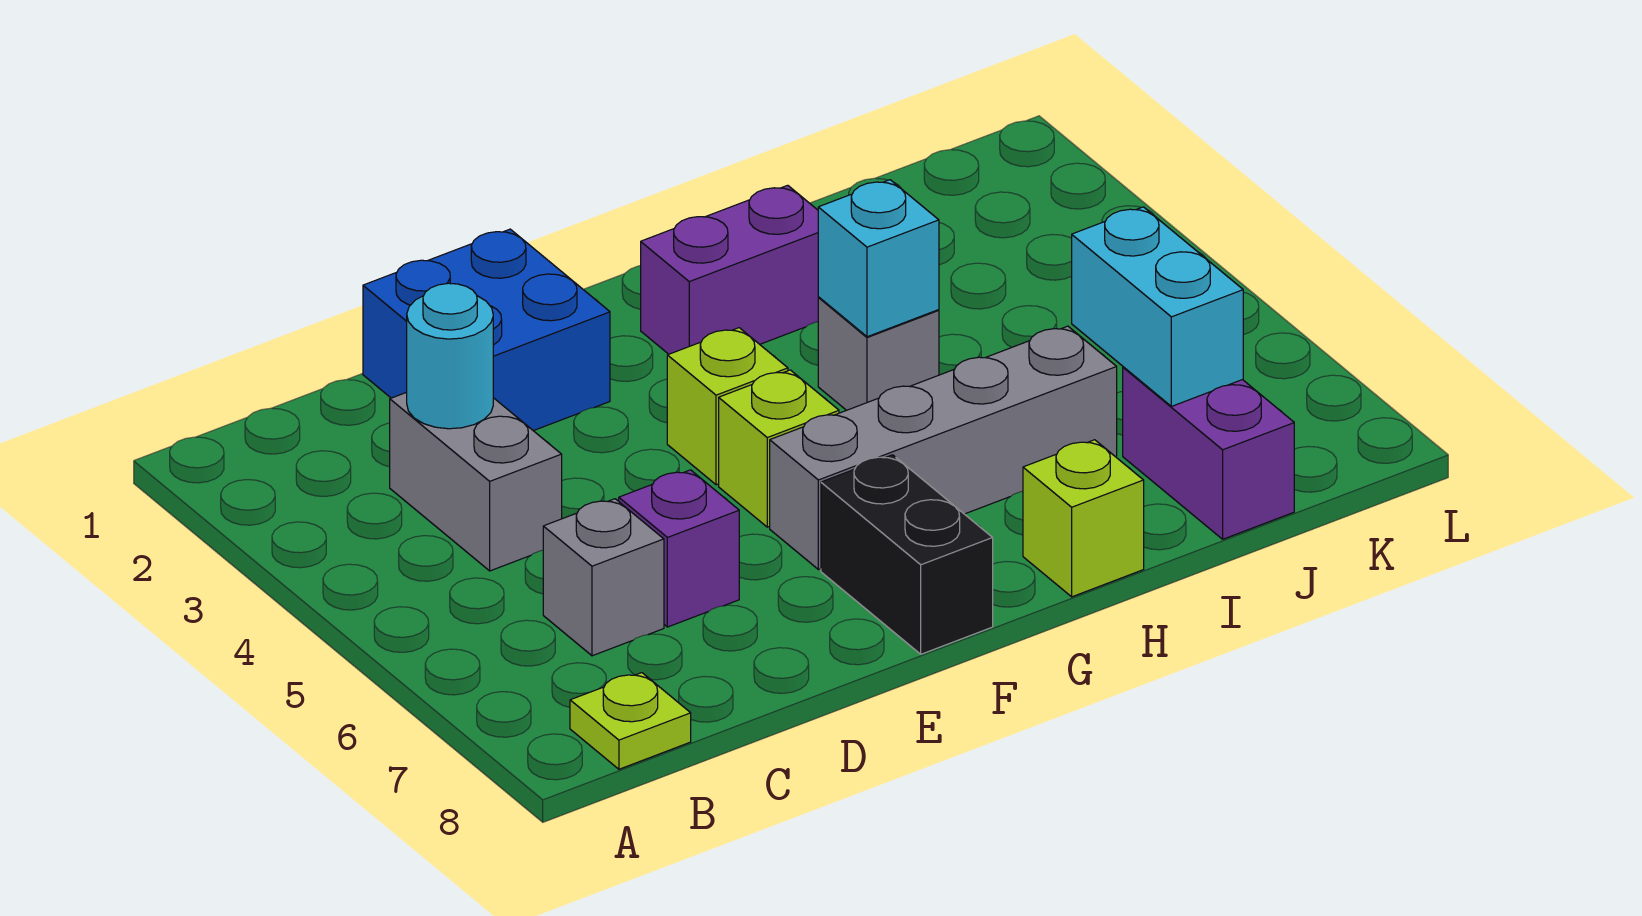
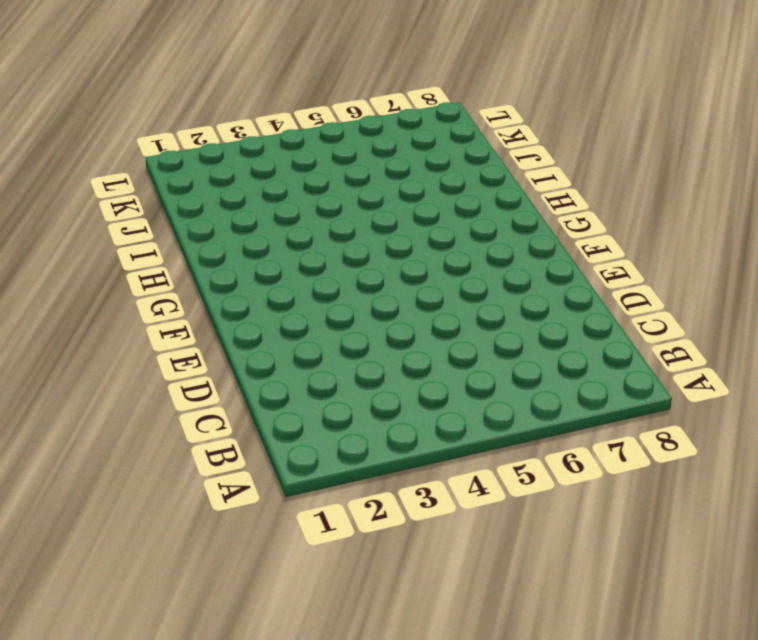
none -> lime plate B8 level 1
none -> grey brick C3:C4 level 1
none -> grey brick C6 level 1

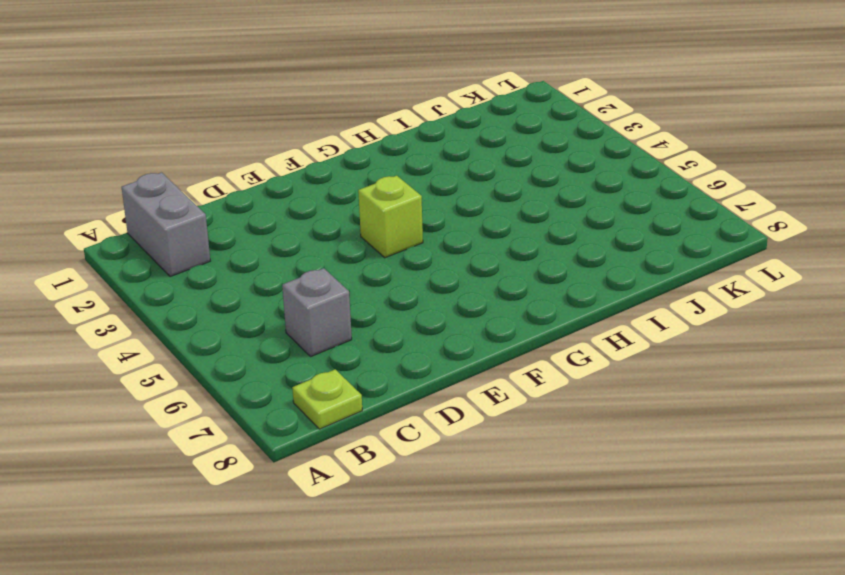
grey brick B1:B2 level 1 -> grey brick C3:C4 level 1
none -> blue brick D1:E2 level 1
none -> purple brick D6 level 1
none -> lime brick F5 level 1

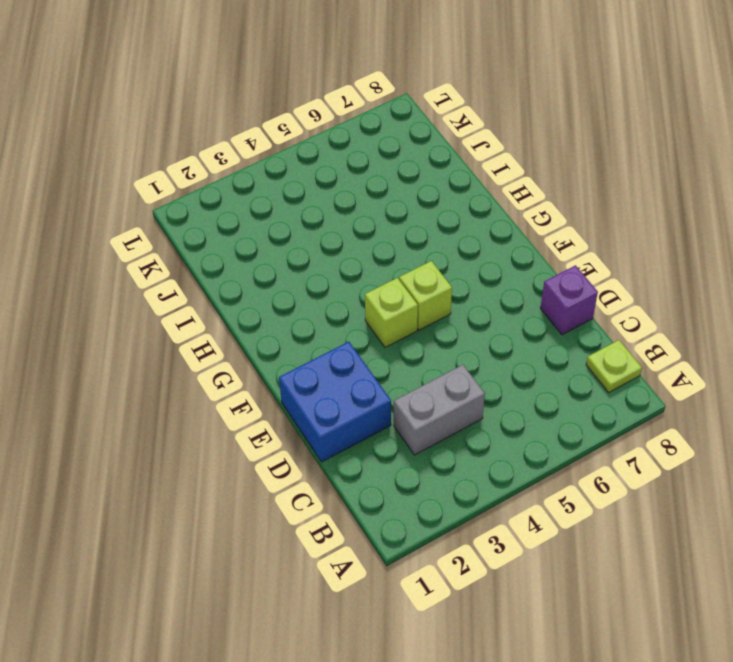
purple brick D8 level 1 -> purple brick D6 level 1
none -> grey brick C6 level 1
none -> grey brick F6:I6 level 1
none -> black brick F7:F8 level 1

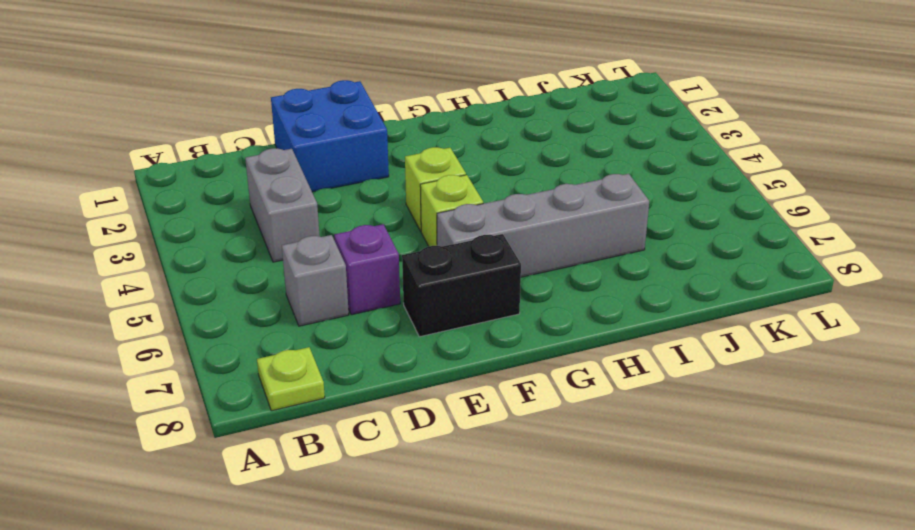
black brick E7:F7 level 1 -> black brick F7:F8 level 1
none -> purple brick G2:H2 level 1
none -> grey brick H4 level 1
none -> lime brick H8 level 1

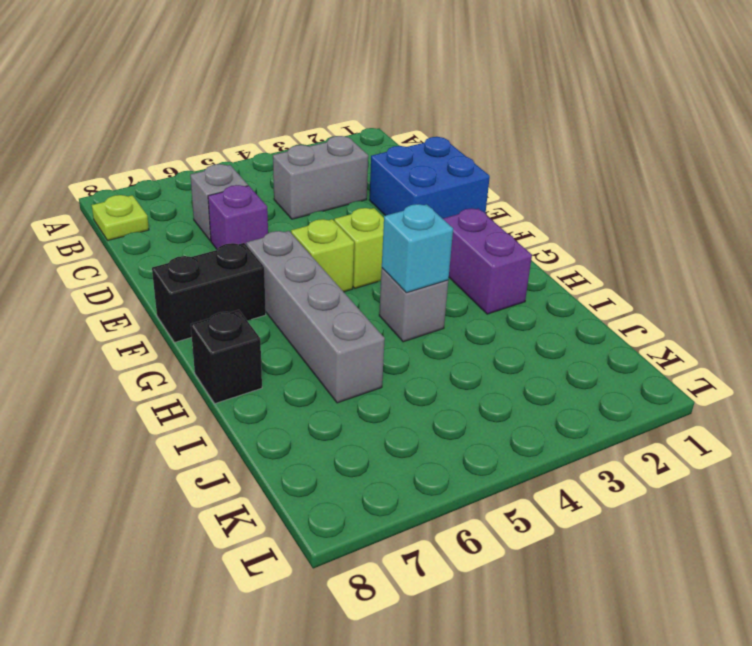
black brick H8 level 1 -> lime brick H8 level 1
none -> purple brick J7:J8 level 1
none -> cyan round brick C3 level 2
none -> cyan brick J6:J7 level 2

